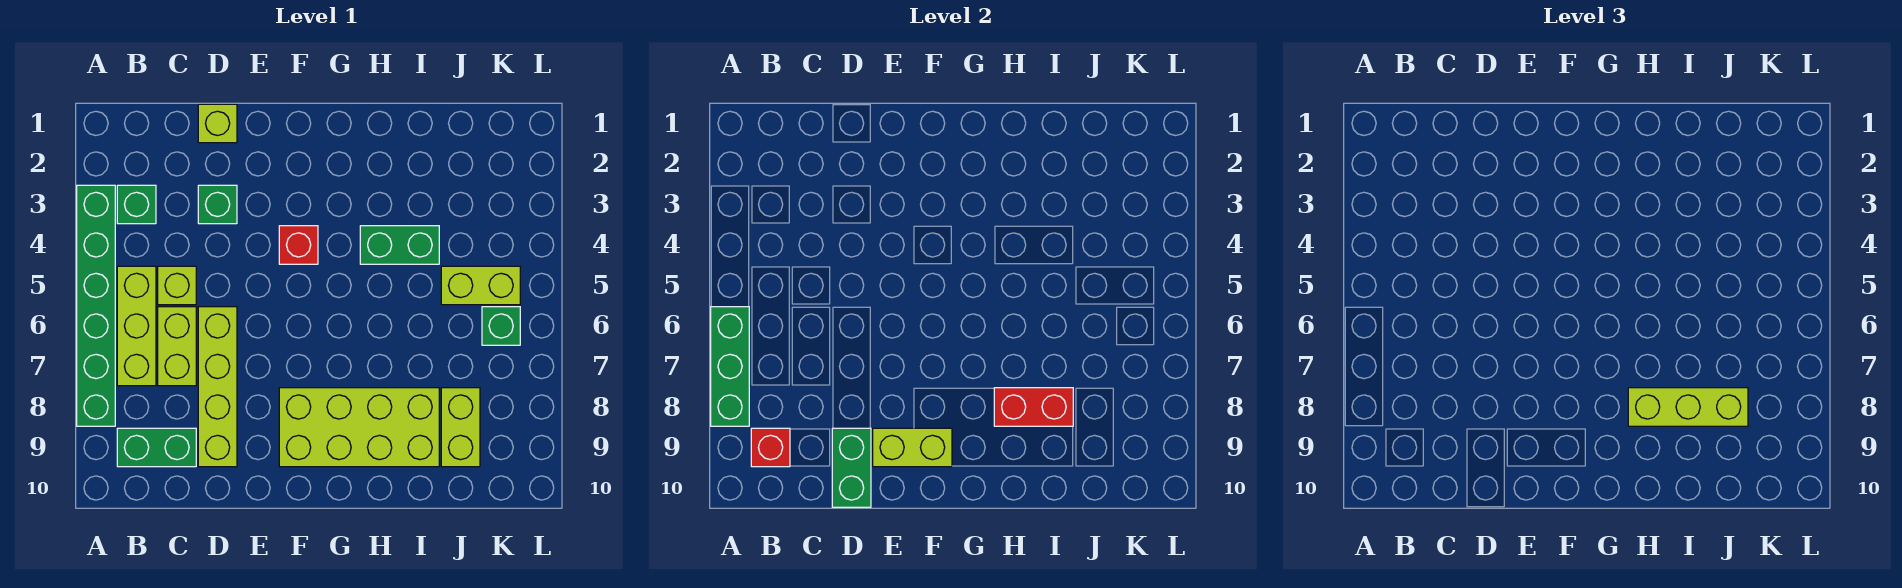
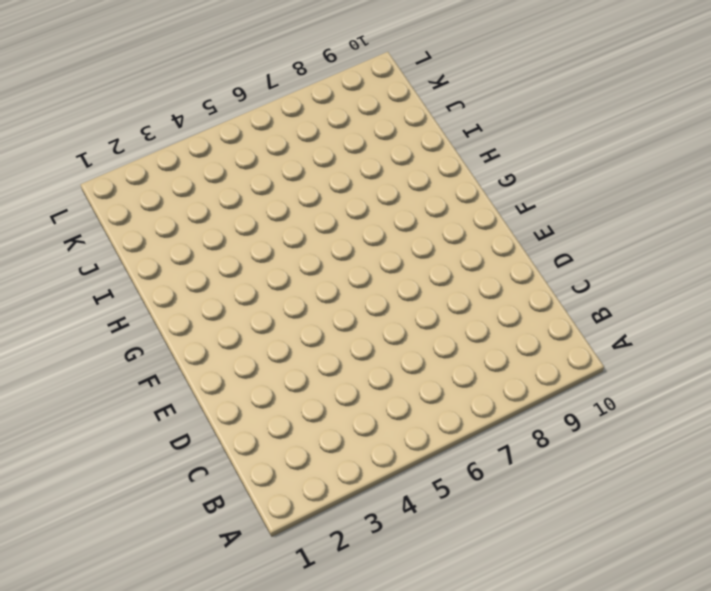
none -> green brick A3:A8 level 1
none -> green brick B3 level 1
none -> lime brick B5:B7 level 1

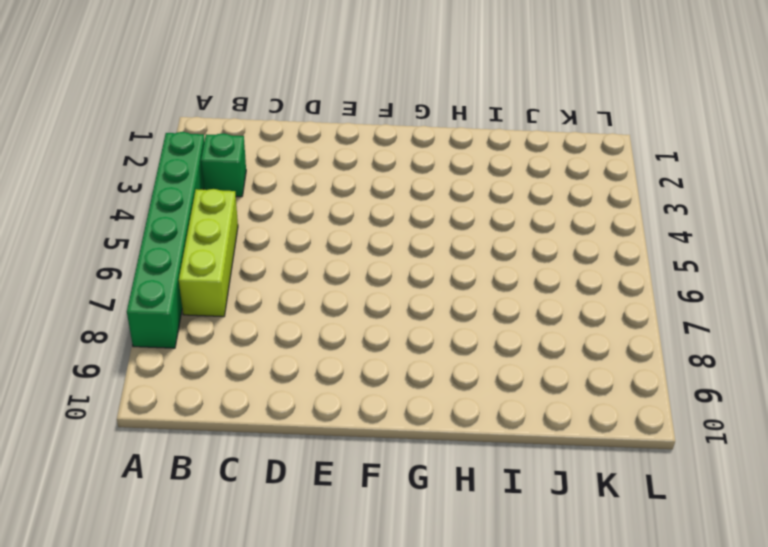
none -> green brick B9:C9 level 1
none -> lime brick C5 level 1
none -> lime brick C6:C7 level 1

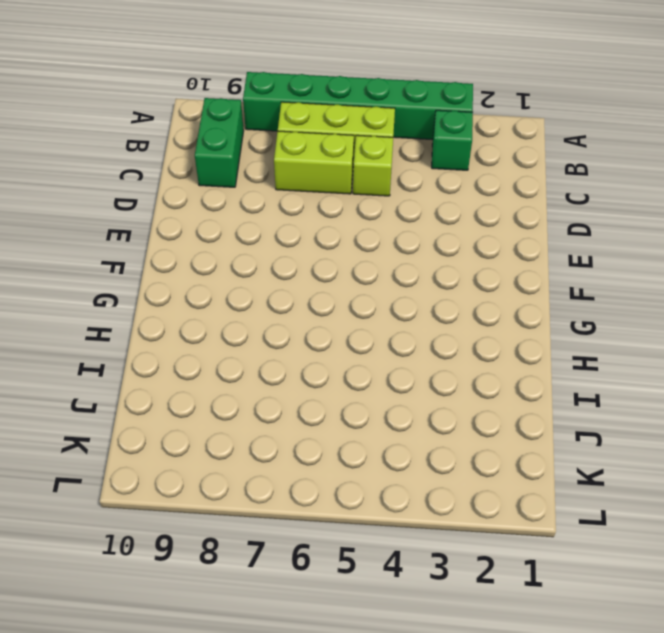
none -> lime brick D1 level 1
none -> green brick D3 level 1
none -> lime brick D6:D9 level 1

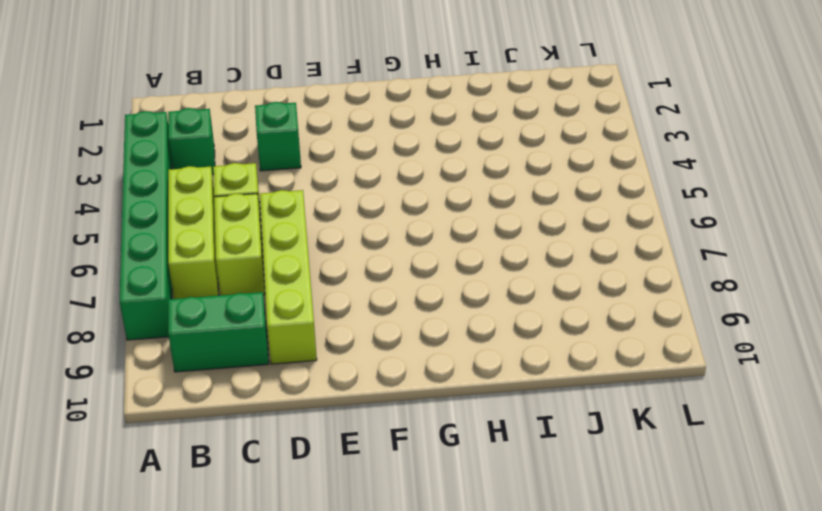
none -> lime brick D1 level 1
none -> red brick F4 level 1
none -> lime brick F8:I9 level 1

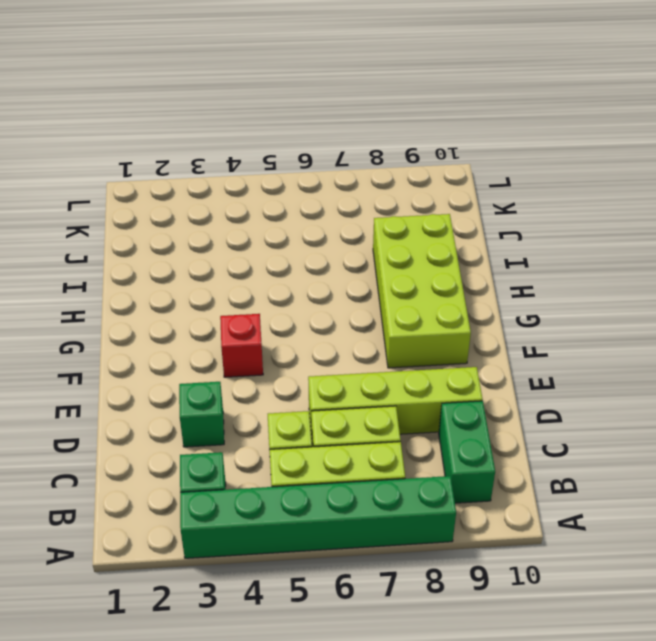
none -> lime brick D1 level 1
none -> green brick H4:I4 level 1
none -> lime brick J5:K5 level 1

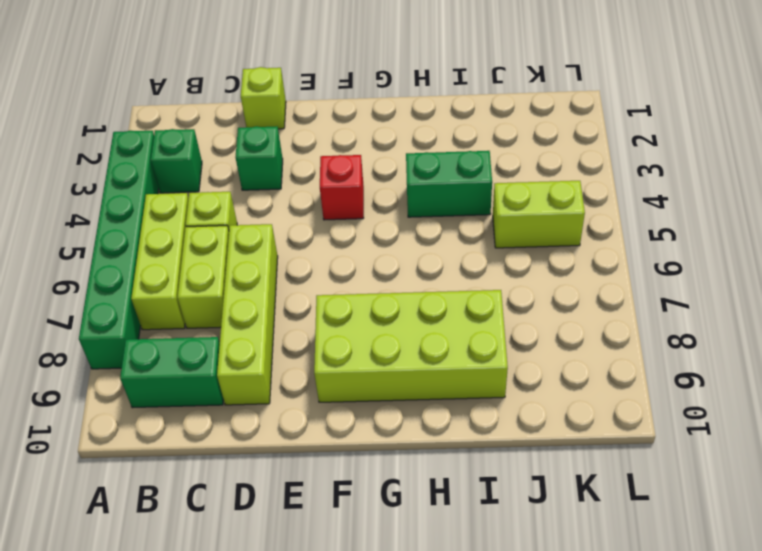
none -> lime brick J8:J9 level 1
none -> green brick K6 level 1
none -> green brick A6:A8 level 2

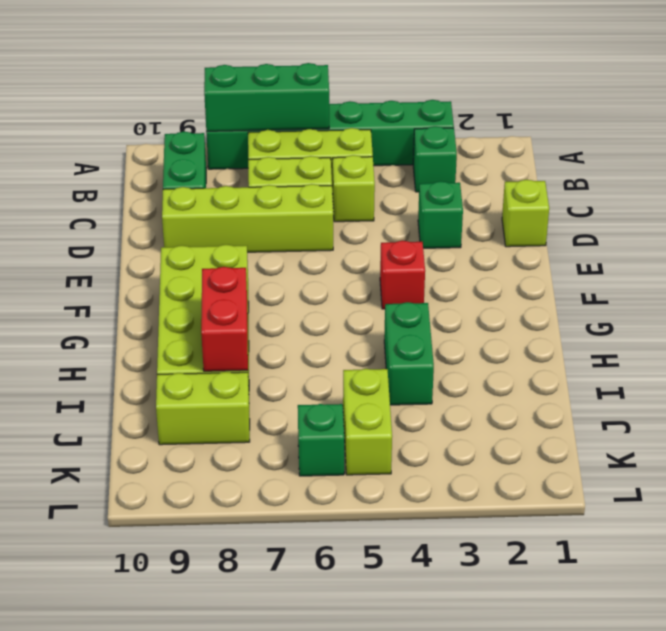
none -> red brick B9 level 2
none -> green brick D9:D10 level 2
none -> lime brick E9:F9 level 2

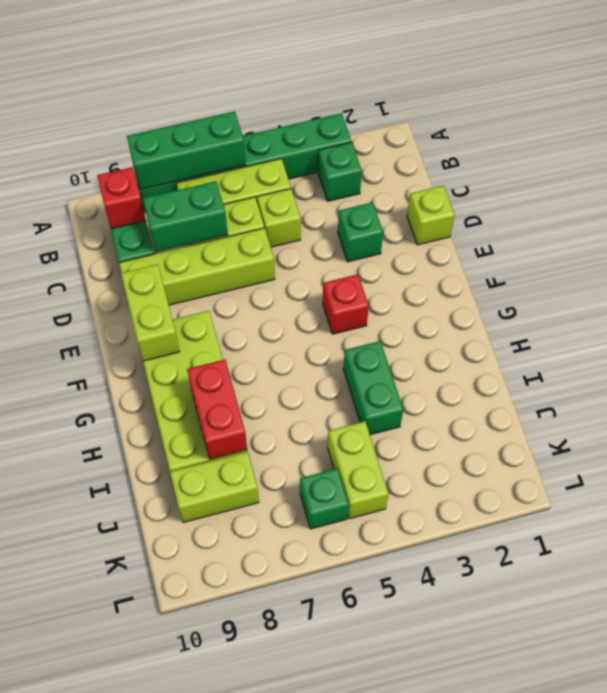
green brick C7:C8 level 2 -> green brick D9:D10 level 2
none -> lime brick H8:J8 level 3

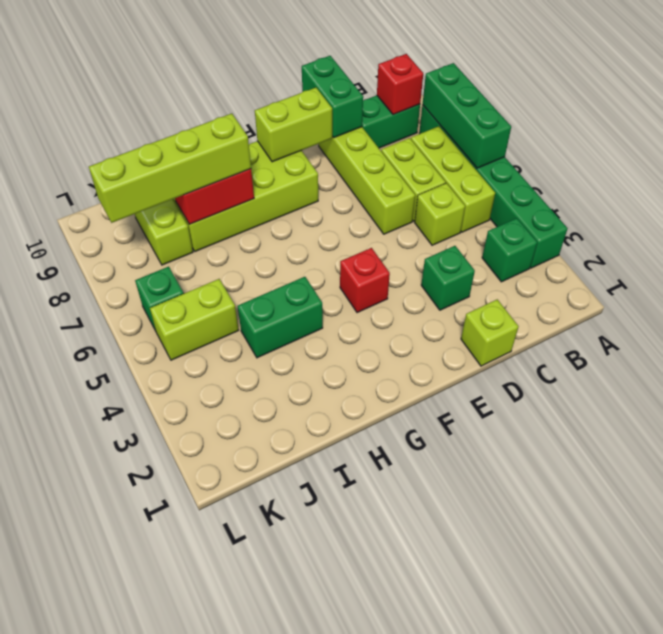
lime brick H8:K8 level 3 -> lime brick H8:J8 level 3

